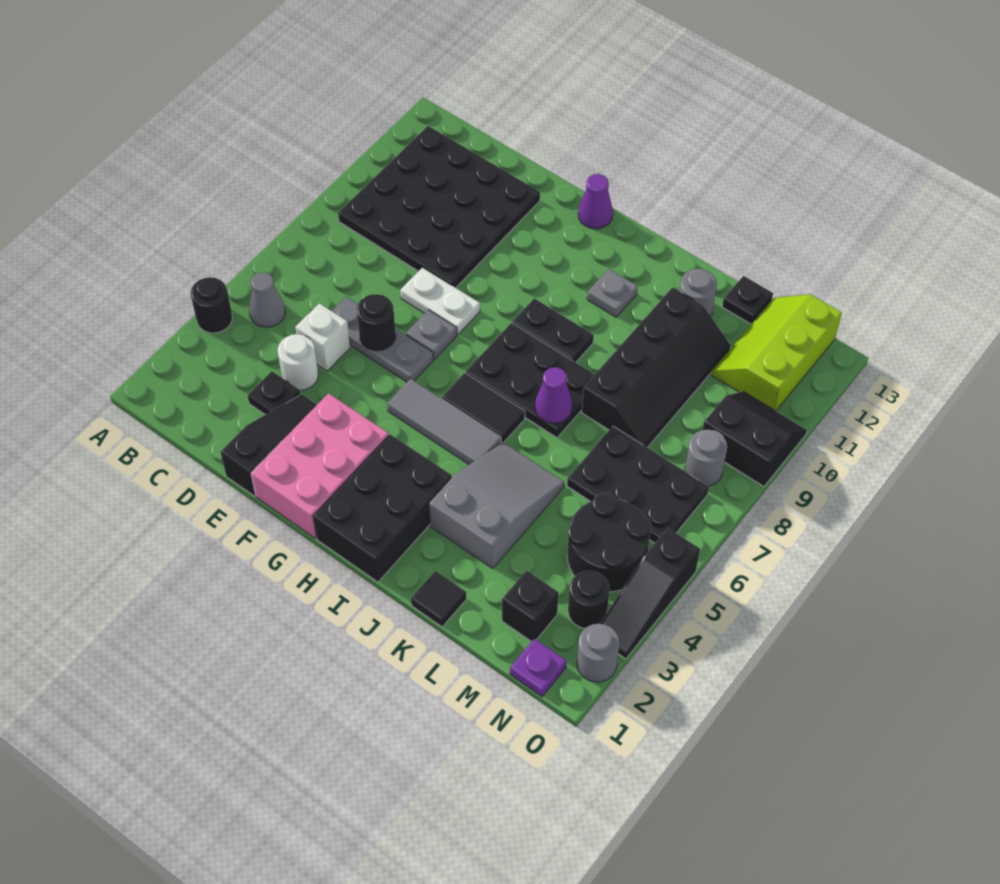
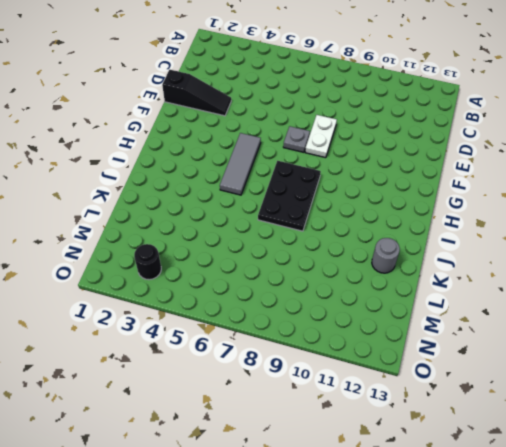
none -> black round brick A4 level 1
none -> grey cone B5 level 1
none -> black plate B9:E12 level 1
none -> black plate D3 level 1

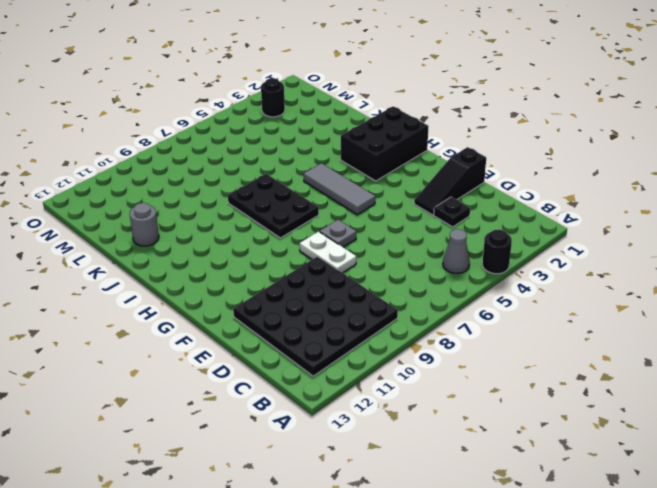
none -> white round brick D4 level 1
none -> white brick D5 level 1
none -> grey plate D6:F6 level 1
none -> pink brick F1:G3 level 1

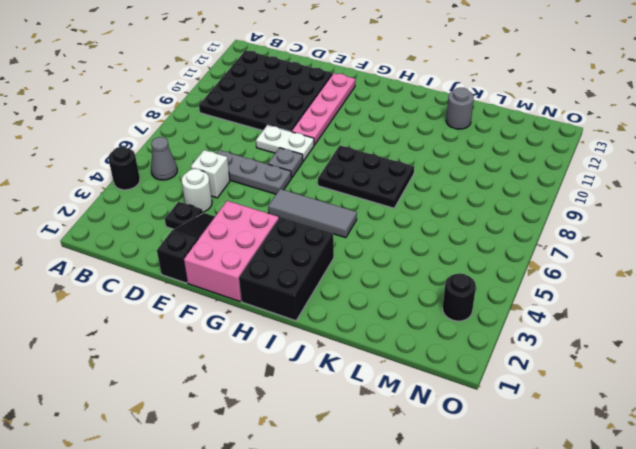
pink plate F9:F12 level 1 -> none
none -> purple cone G13 level 1
none -> black tile H6:I6 level 1
none -> black plate H9:I9 level 1
none -> grey plate I11 level 1

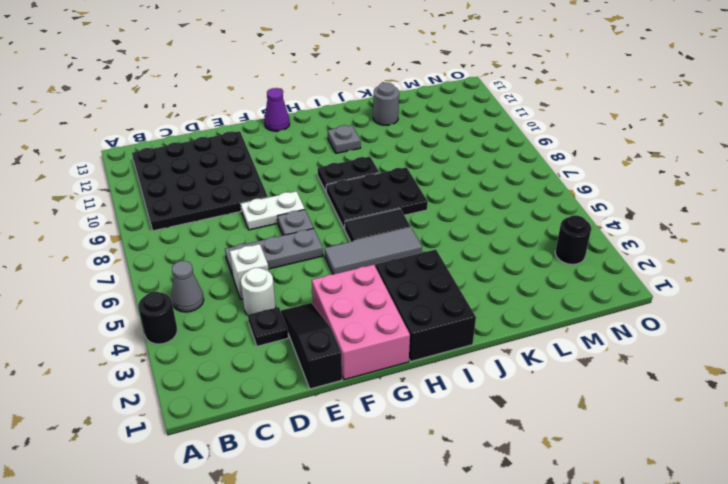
none -> grey slope J3:K5 level 1 top 3
none -> black tile K1 level 1
none -> black slope K8:L11 level 1 top K
none -> black plate L6:N7 level 1

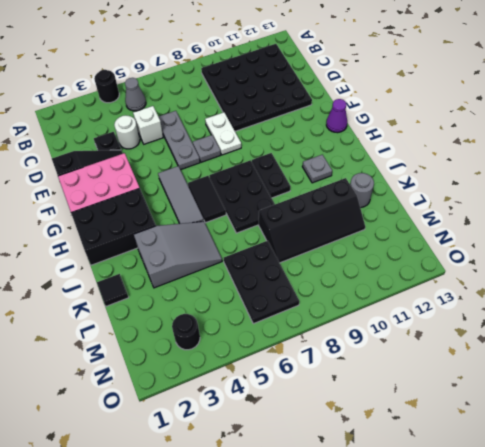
none -> black plate L13 level 1
none -> black brick M2 level 1
none -> black round brick M4:N5 level 1
none -> lime slope M11:N13 level 1 top N

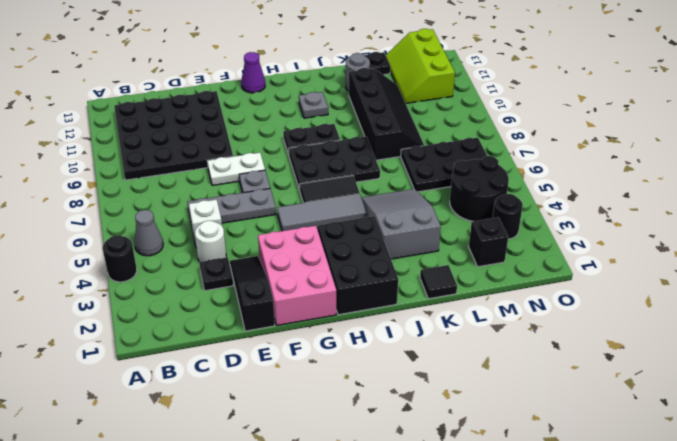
none -> purple plate N1 level 1
none -> grey round brick N8 level 1
none -> black slope N9:O10 level 1 top 9
none -> grey round brick O2 level 1

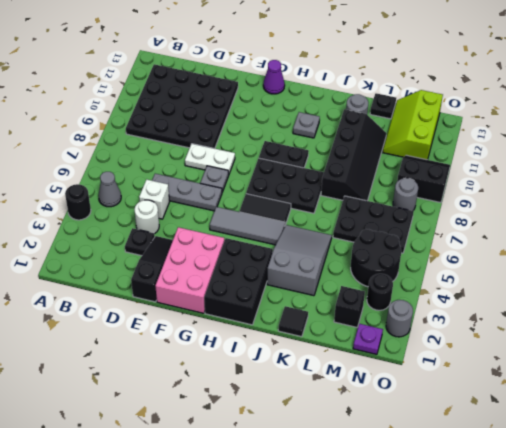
none -> black slope O3:O5 level 1 top 5
none -> black round brick E6 level 2
none -> purple cone J7 level 2

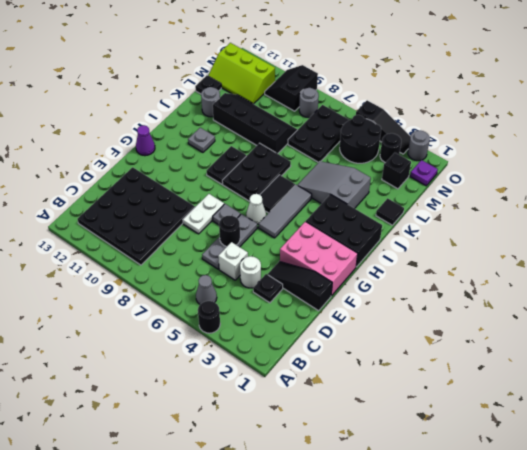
white cone G6 level 1 -> none
none -> purple cone J7 level 2

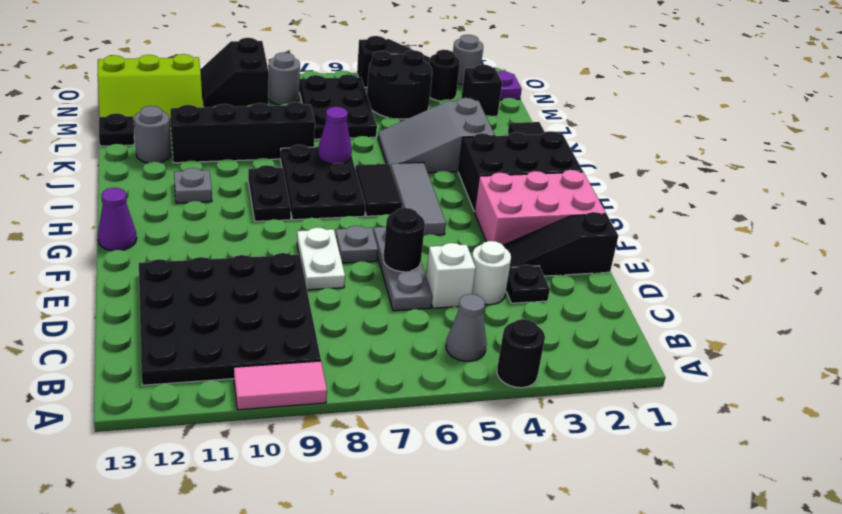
pink tile A9:A10 level 1 -> none

